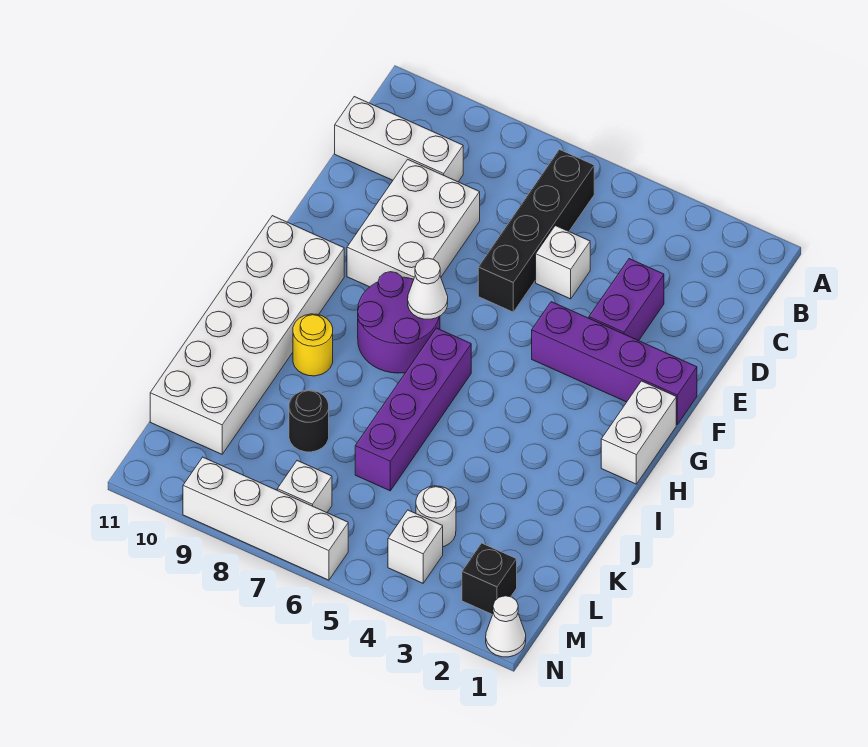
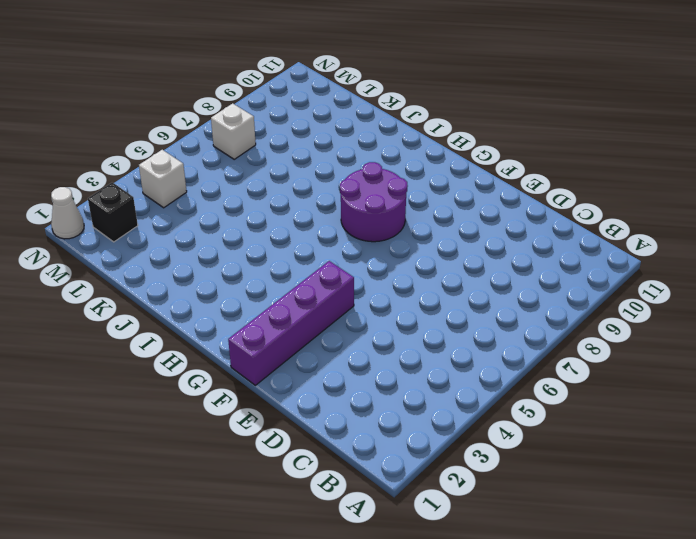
none -> black brick B6:E6 level 1
none -> white brick C9:C11 level 1
none -> purple brick D3:E3 level 1

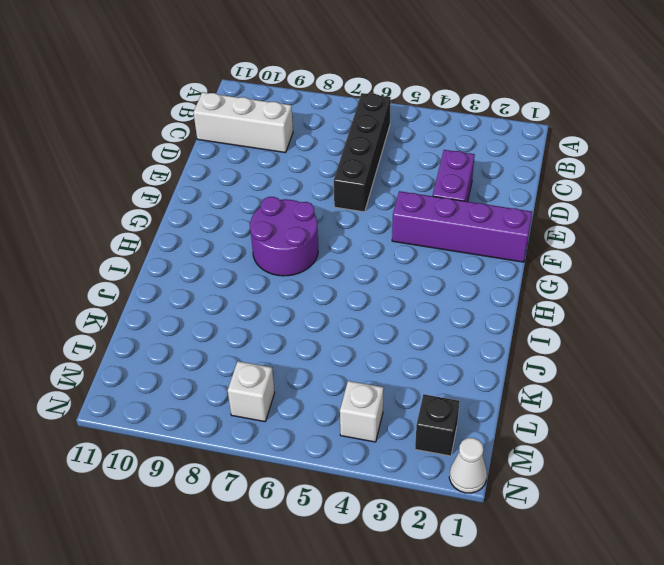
none -> white brick D5 level 1
none -> white brick D8:F9 level 1
none -> white brick G1:H1 level 1

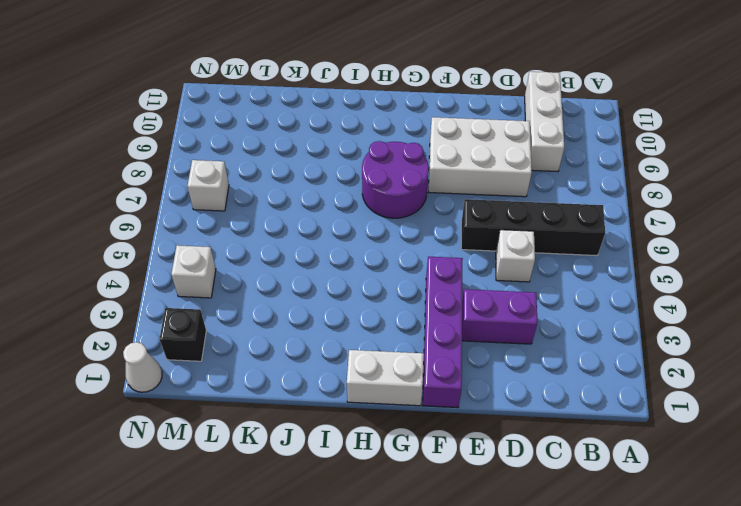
none -> white brick G10:L11 level 1
none -> purple brick H6:K6 level 1
none -> yellow round brick I9 level 1

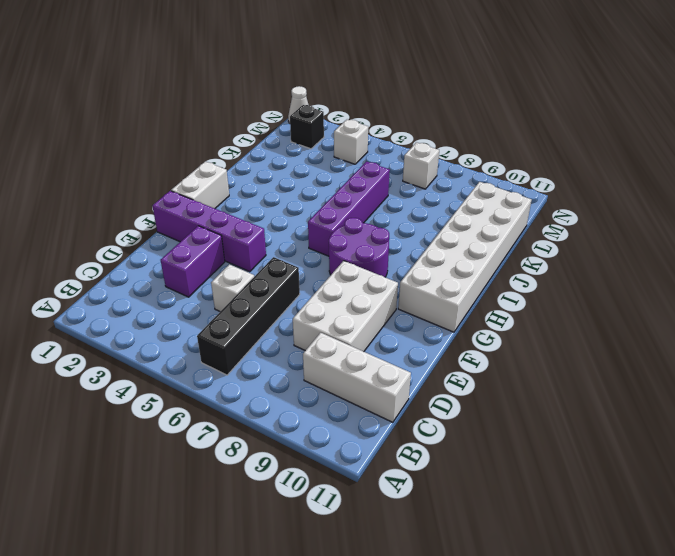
none -> yellow round brick I9 level 1
none -> black round brick K8 level 1
none -> white round brick L4 level 1

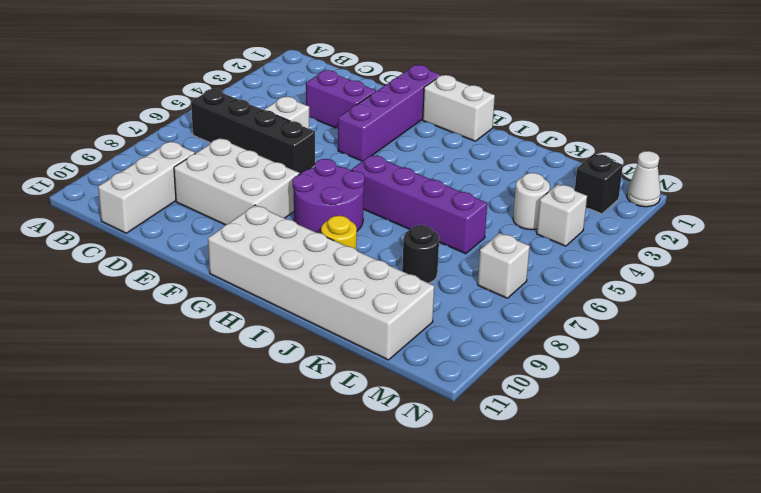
none -> white brick N6:N9 level 1
none -> white cone G7 level 2

